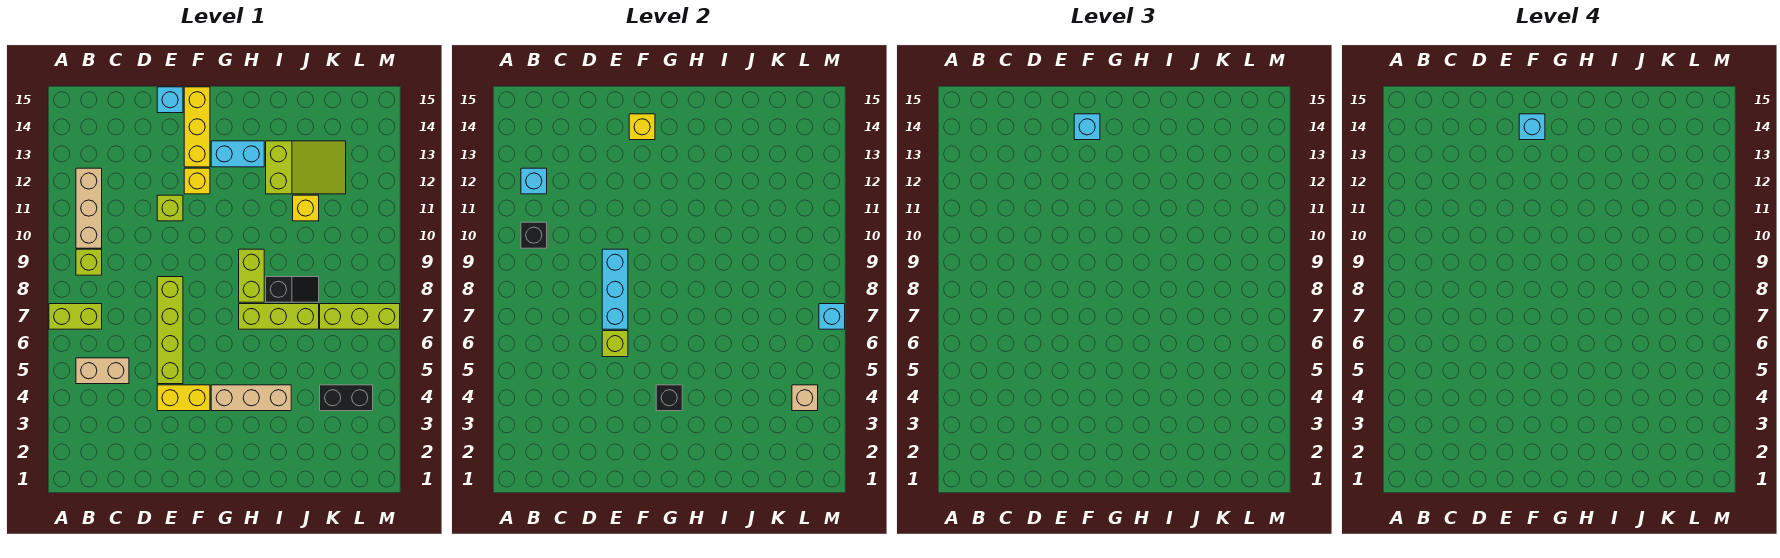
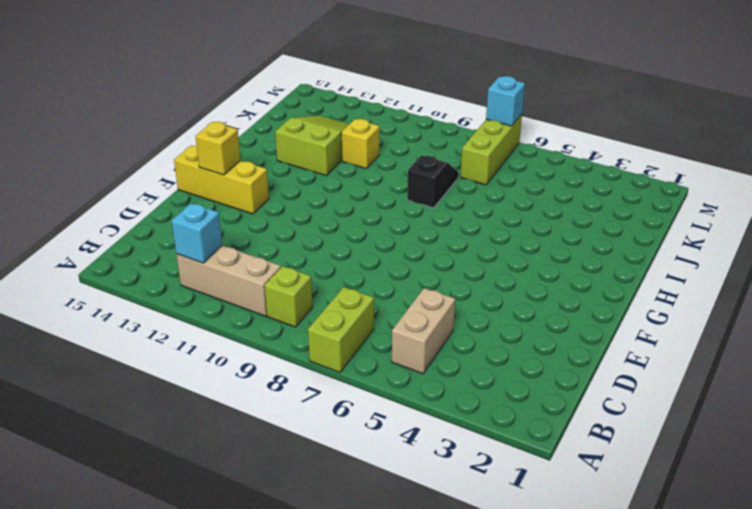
none -> yellow brick E4:F4 level 1
none -> lime brick E5:E8 level 1
none -> lime brick E11 level 1

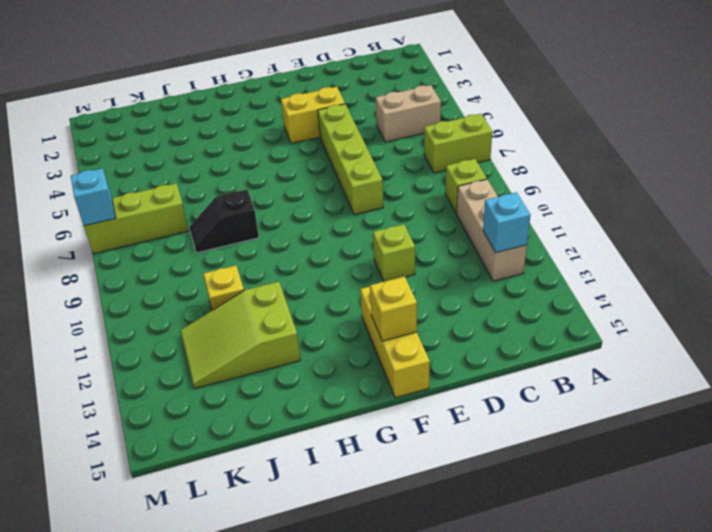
none -> cyan brick E15 level 1
none -> yellow brick F12 level 1
none -> tan brick G4:I4 level 1

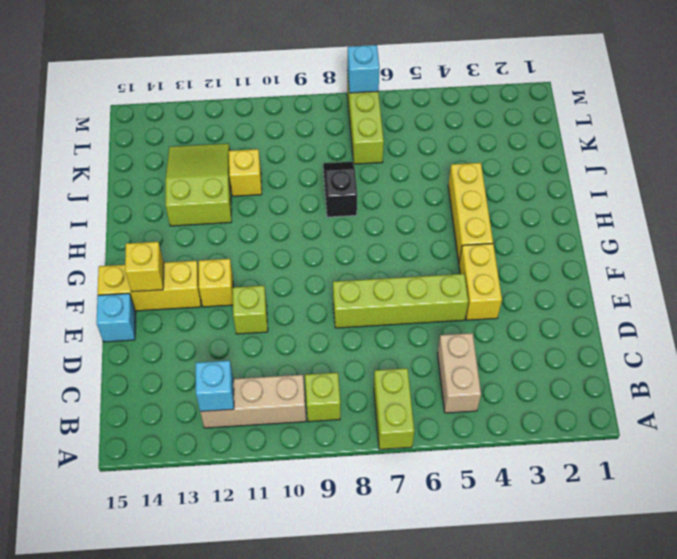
yellow brick G4:I4 level 1 -> tan brick G4:I4 level 1
none -> cyan brick G13:H13 level 1
none -> lime brick H7:J7 level 1
none -> lime brick H8:H9 level 1

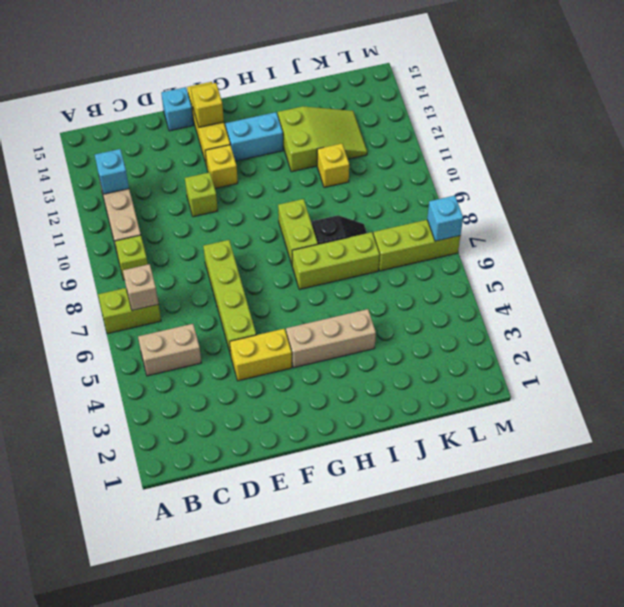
tan brick B7 level 2 -> tan brick L4 level 2
none -> black brick K4:L4 level 1
none -> black brick B10 level 2
none -> lime brick E6 level 2

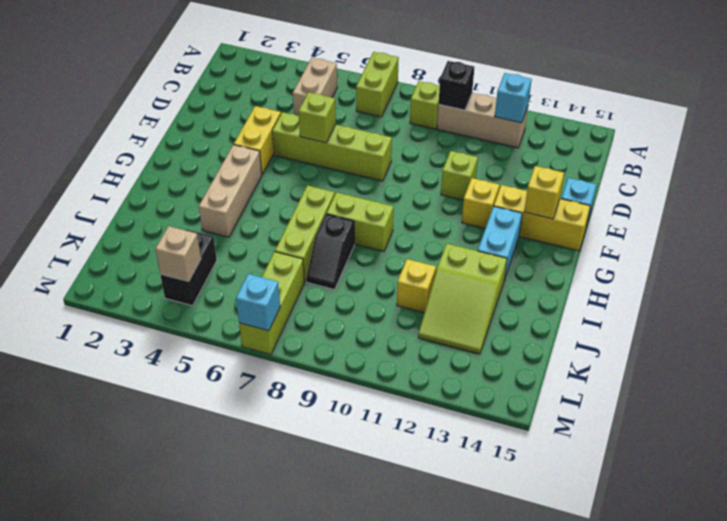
none -> cyan brick E7:E9 level 2
none -> black brick G4 level 2
none -> cyan brick F14 level 3

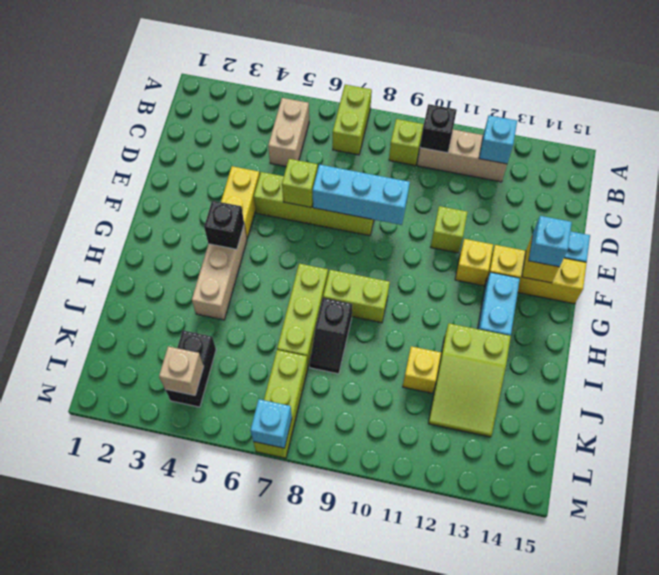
none -> cyan brick F14 level 4

